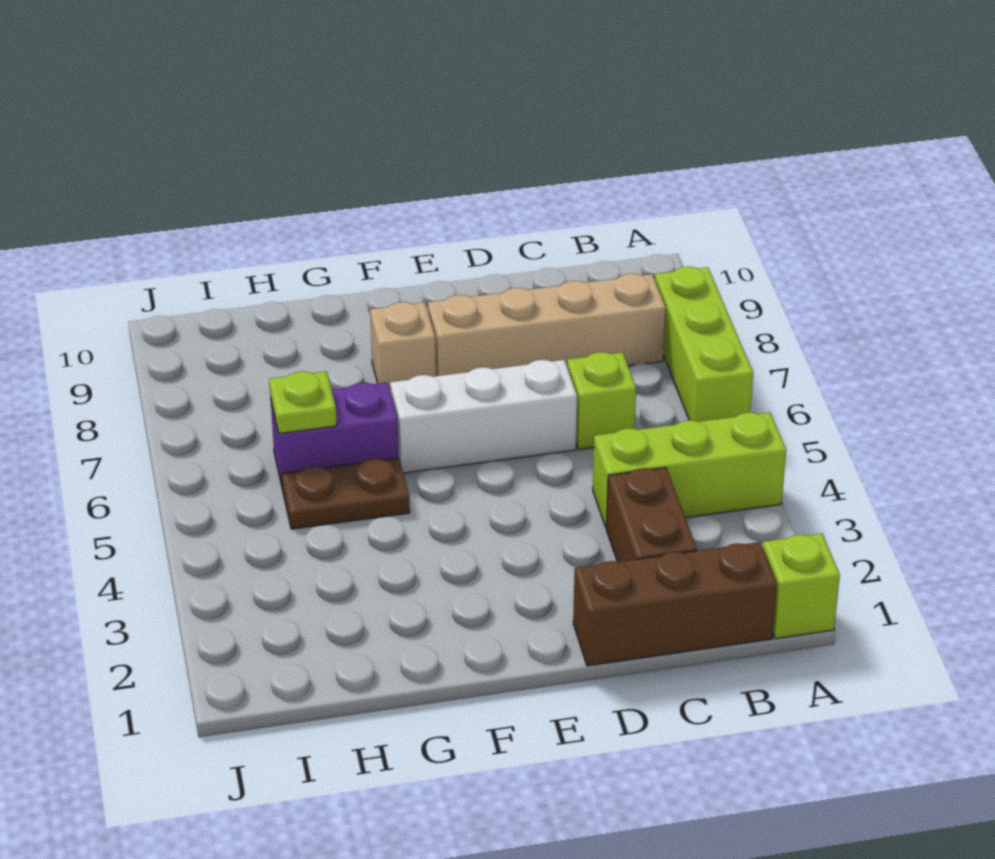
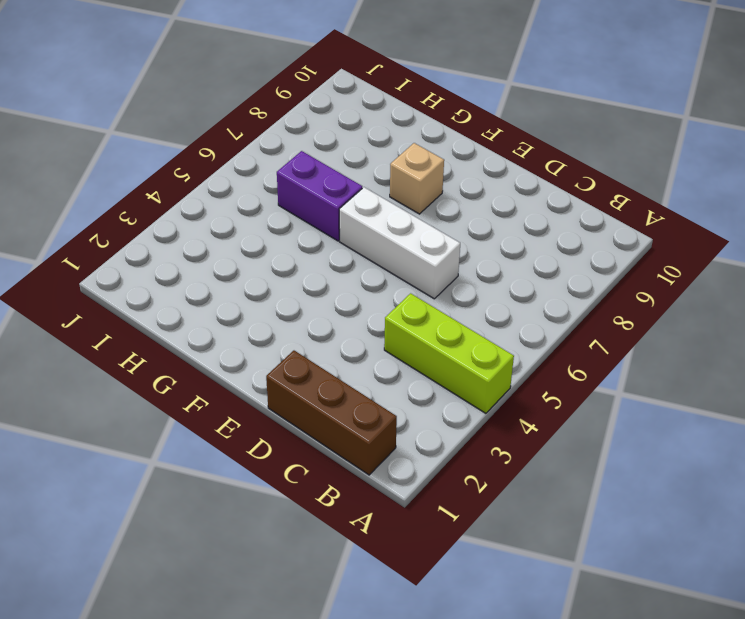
none -> lime brick A1 level 1
none -> lime brick A6:A8 level 1
none -> tan brick B8:E8 level 1

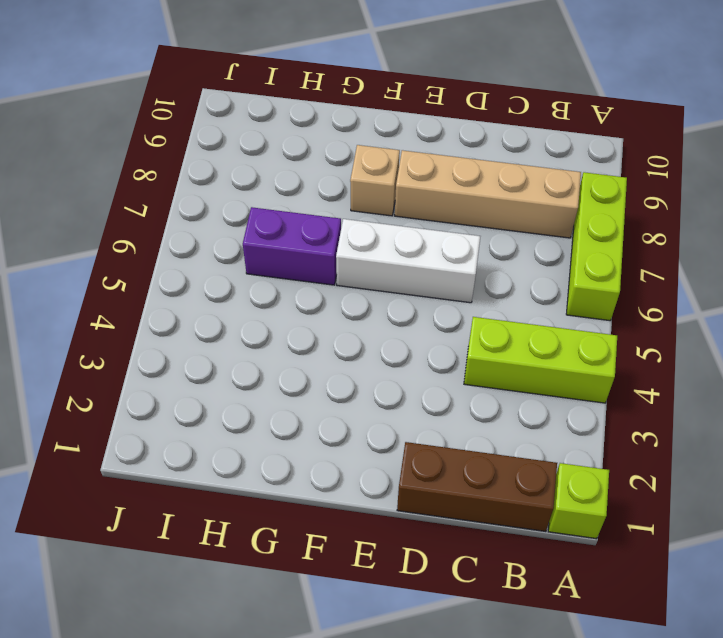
none -> brown brick C2:C3 level 1
none -> lime brick C6 level 1
none -> brown plate G5:H5 level 1

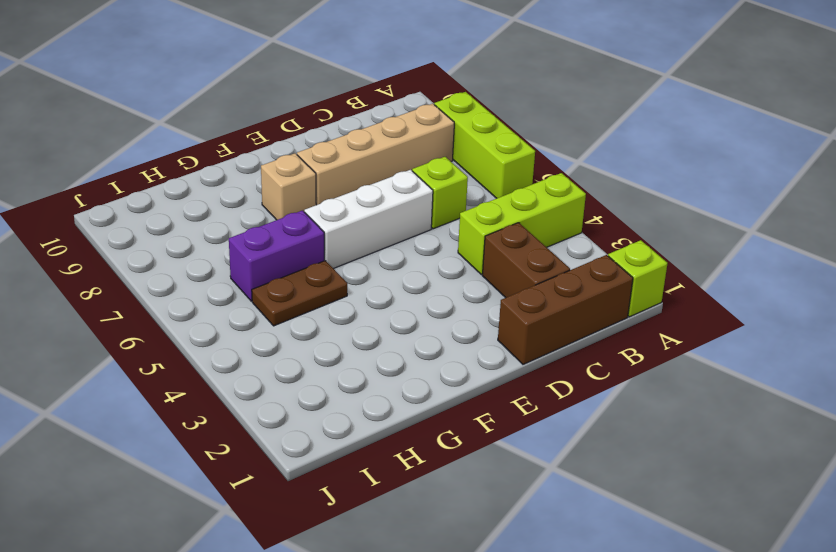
none -> lime plate H6 level 2

